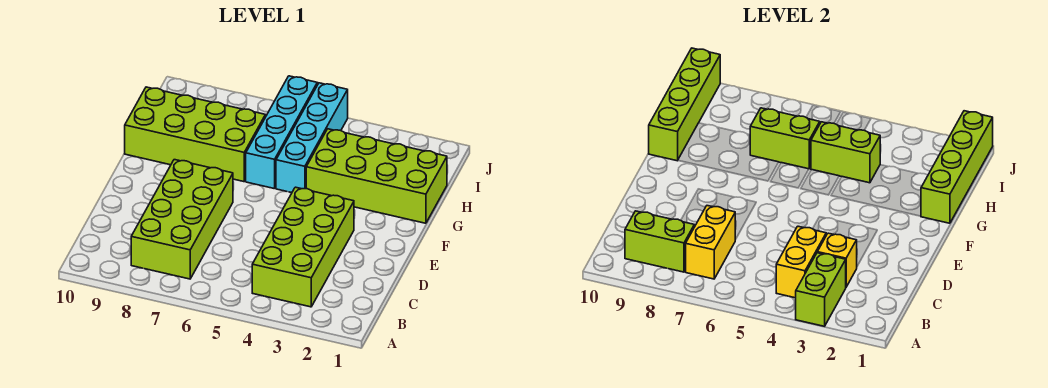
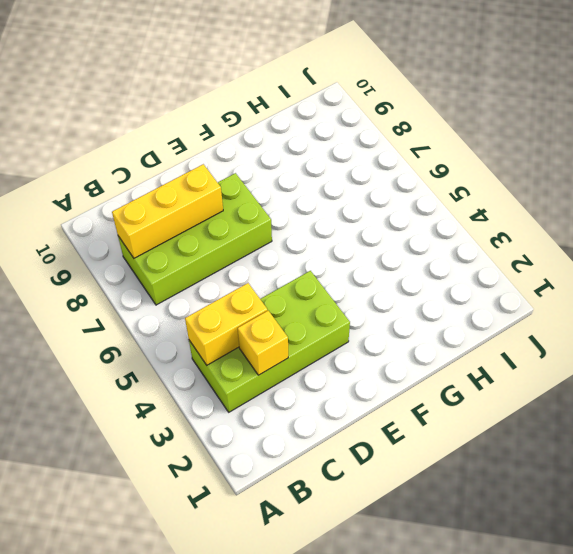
yellow brick B8:D8 level 2 -> lime brick B8:B9 level 2
none -> lime brick G1:H4 level 1
none -> cyan brick G5:J5 level 1
none -> cyan brick G6:J6 level 1

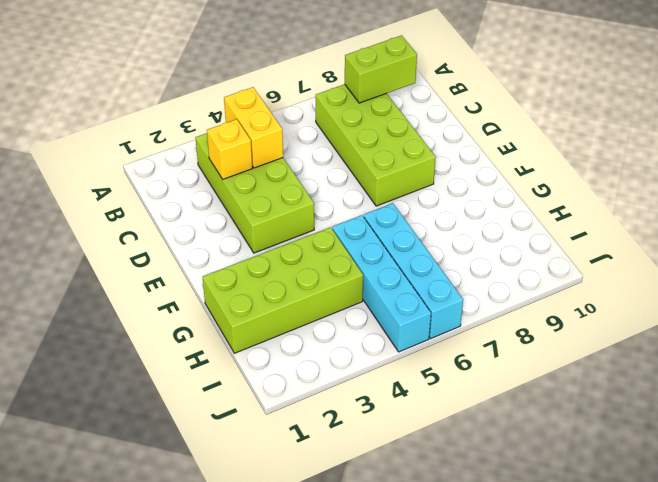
none -> lime brick G7:H10 level 1
none -> lime brick A3:B3 level 2
none -> yellow brick B7:C7 level 2

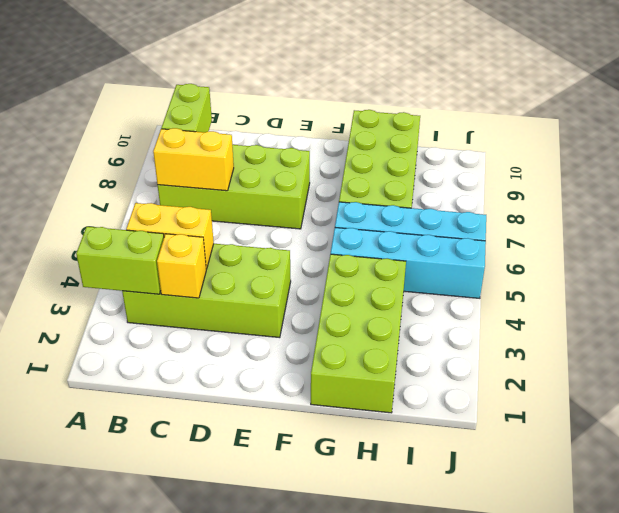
none -> lime brick G1:J1 level 2
none -> lime brick G10:J10 level 2
none -> lime brick H4:H5 level 2

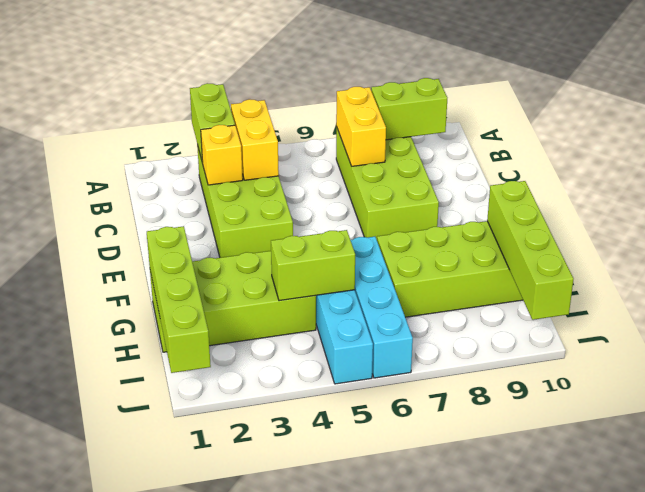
none -> lime brick H6:H7 level 2

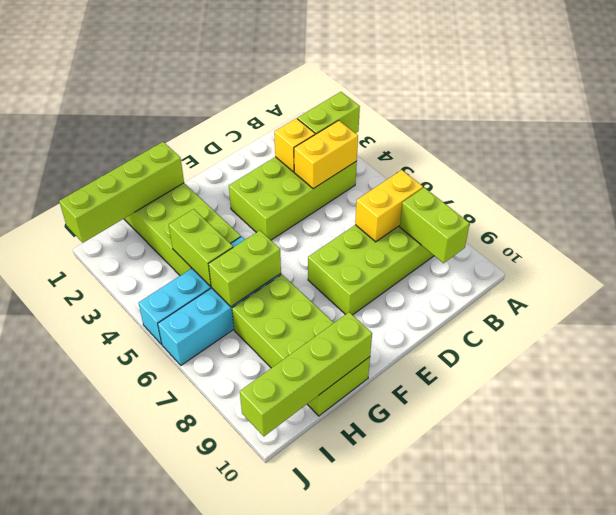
lime brick G6:H6 level 2 -> lime brick H6:H7 level 2

